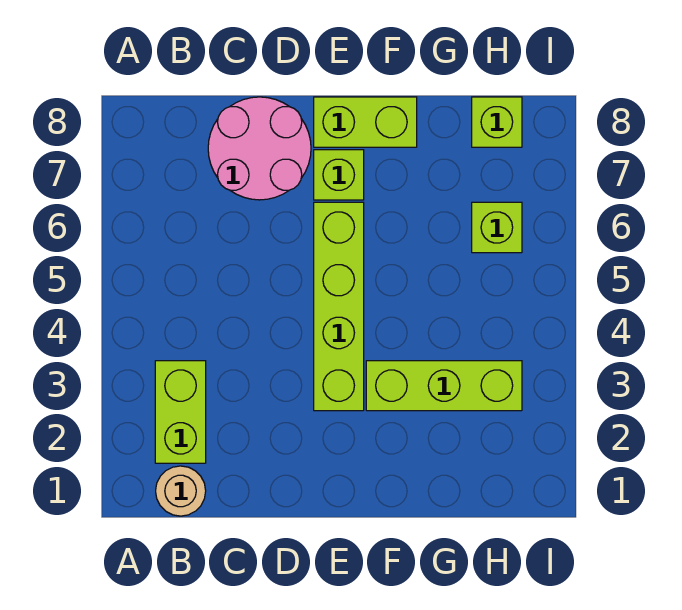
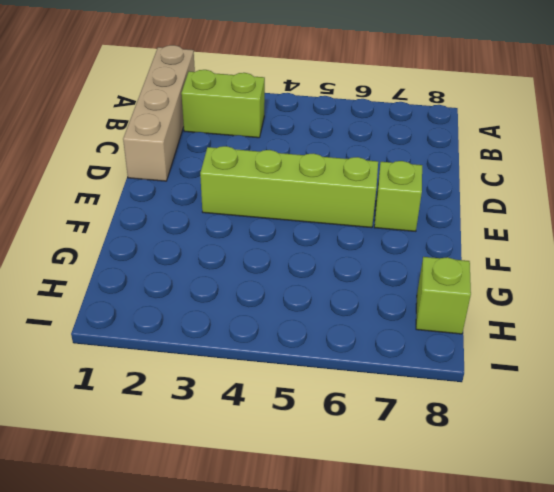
tan brick A1:D1 level 1 -> tan round brick B1 level 1
none -> pink round brick C7:D8 level 1
none -> lime brick E8:F8 level 1

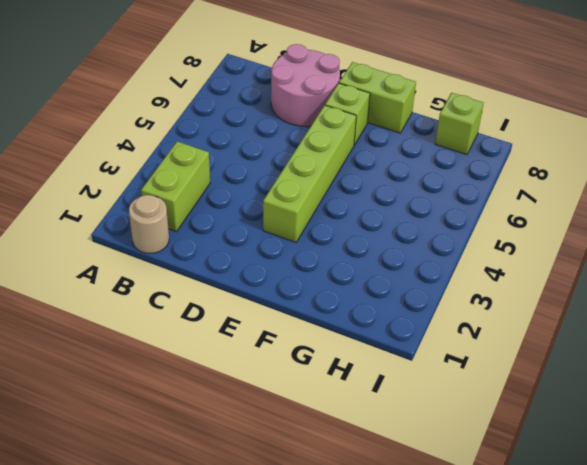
none -> lime brick F3:H3 level 1
none -> lime brick H6 level 1

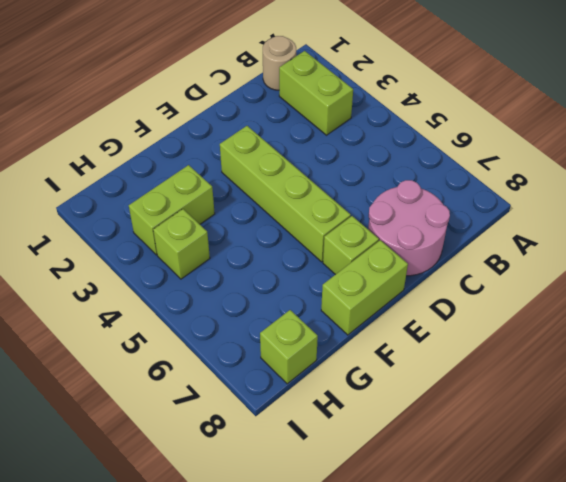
lime brick G3:H3 level 1 -> lime brick F3:H3 level 1
lime brick H4 level 1 -> lime brick H6 level 1

